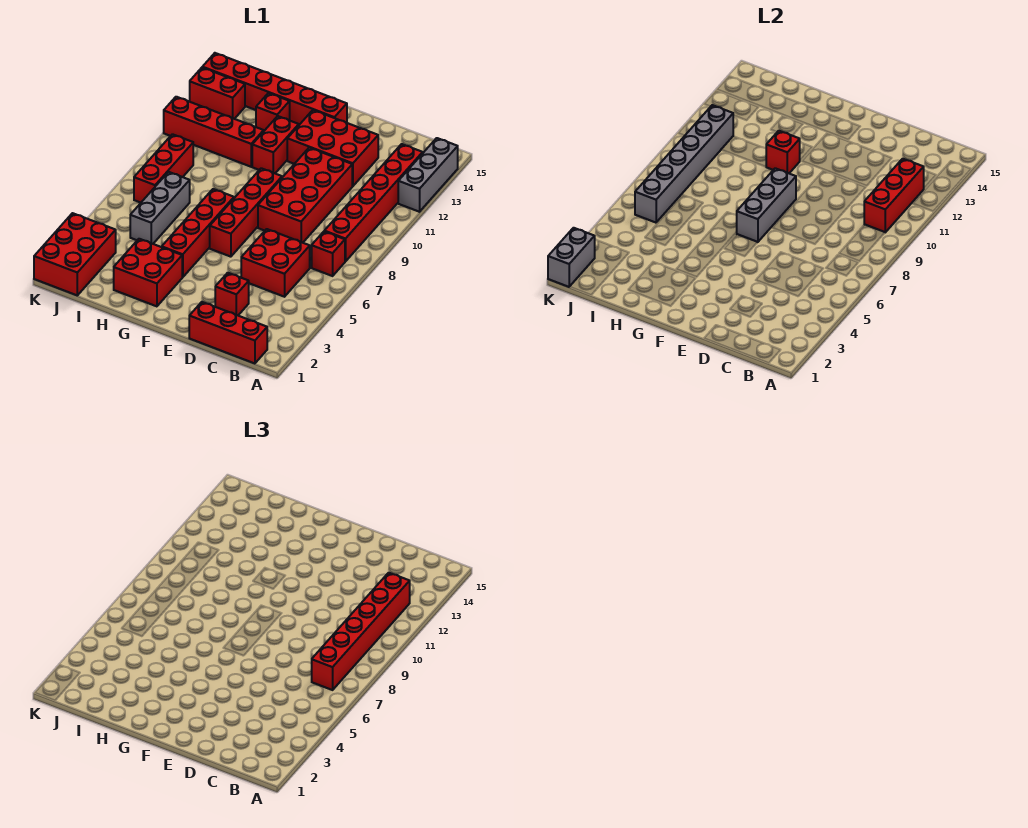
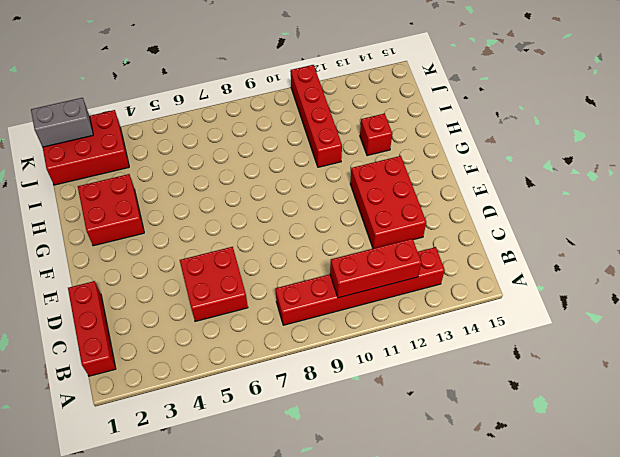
none -> grey brick A12:A14 level 1
none -> red brick B7 level 1
none -> red brick D3 level 1

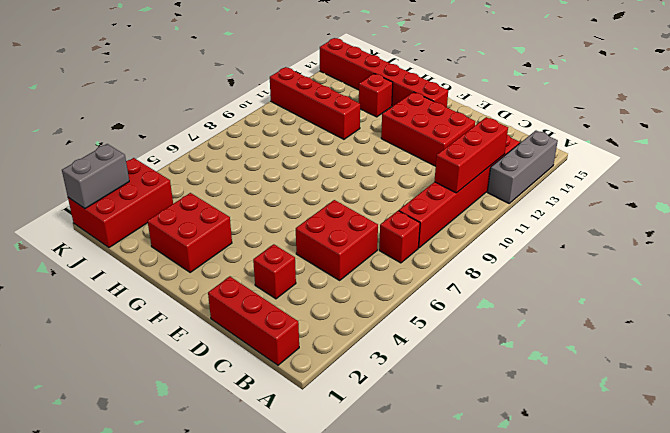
none -> red brick D8:E11 level 1
none -> red brick F6:F9 level 1
none -> red brick G4:G7 level 1

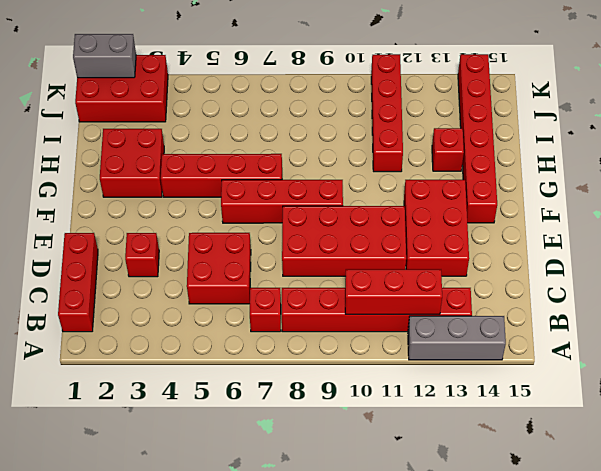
none -> red brick G11:G12 level 1
none -> grey brick I5:I7 level 1
none -> red brick J7:J9 level 1

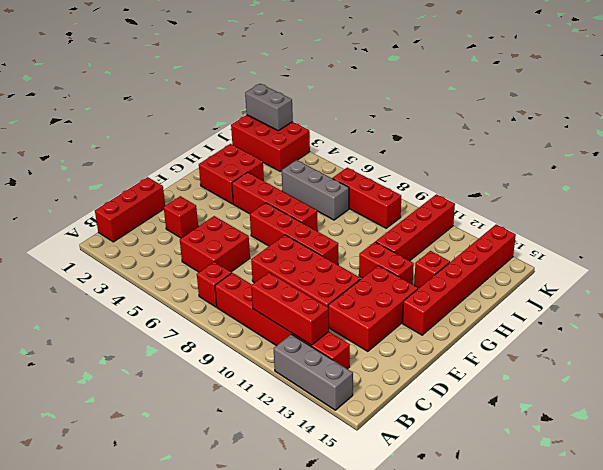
none -> red brick J13:K13 level 1
none -> grey brick F7:F9 level 2
none -> red brick G11 level 2

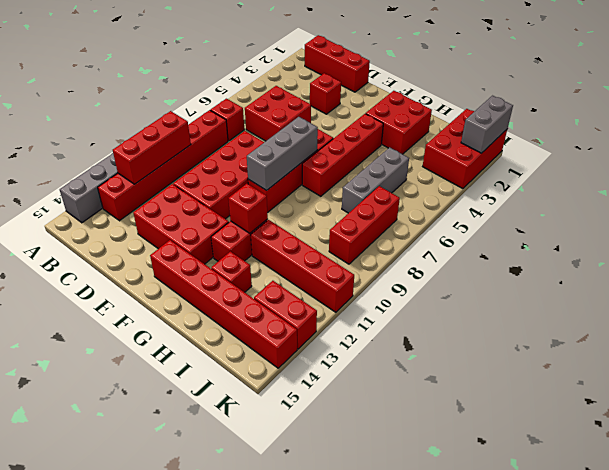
none -> grey brick J6:J11 level 2
none -> red brick B7:B12 level 3

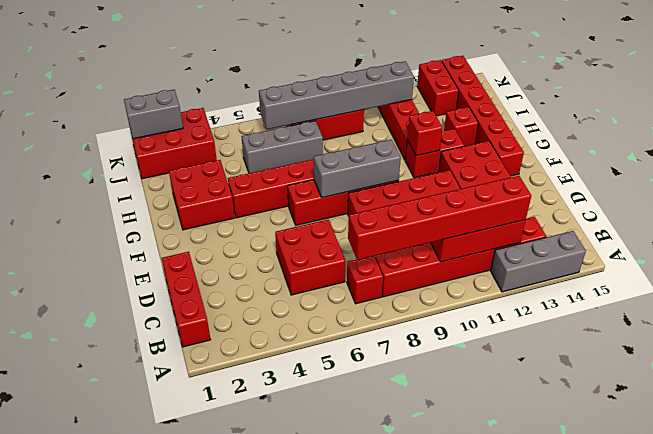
none -> red brick D3 level 1

